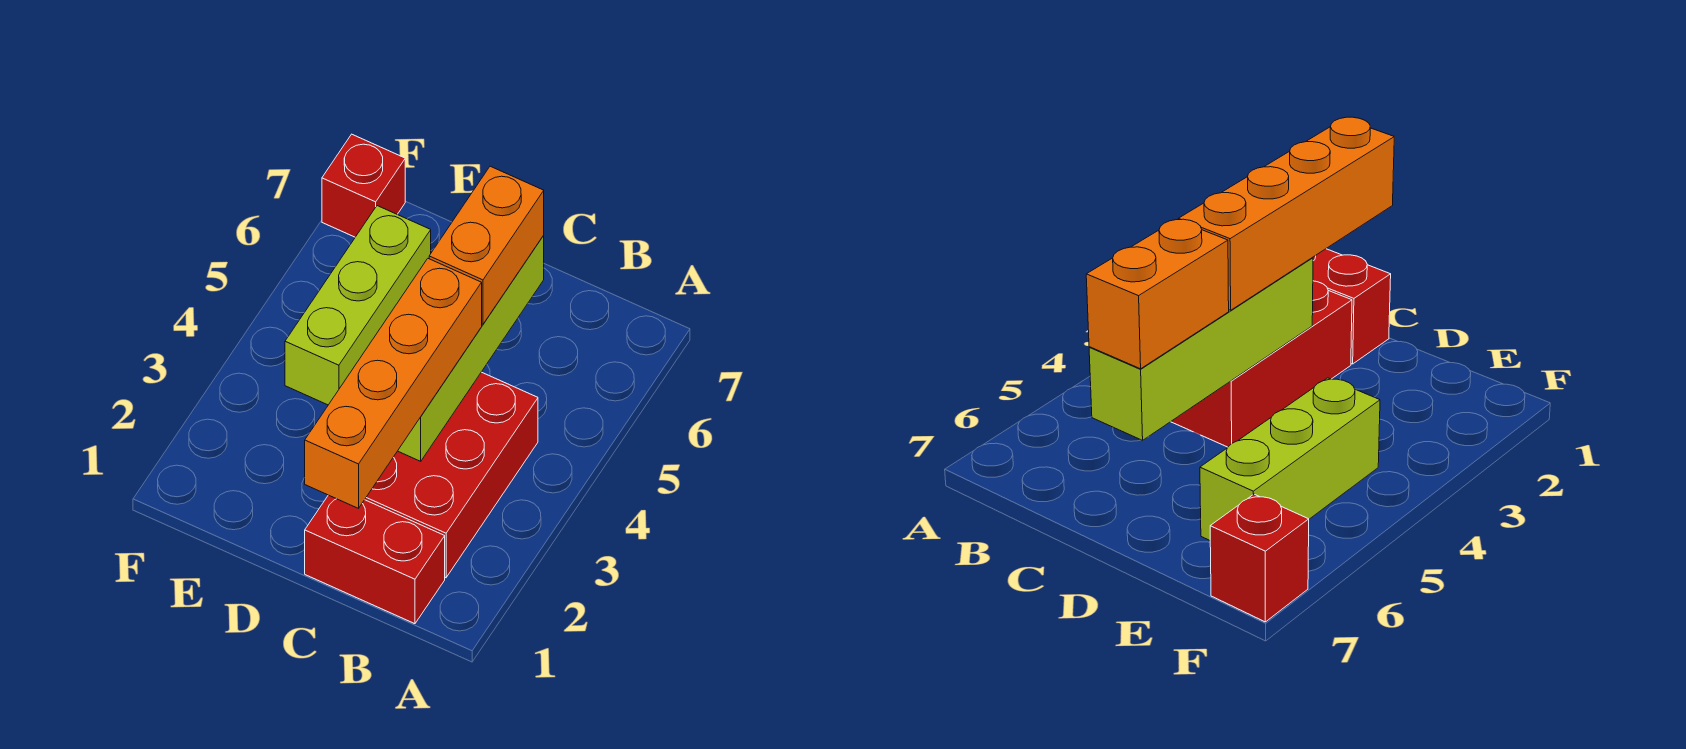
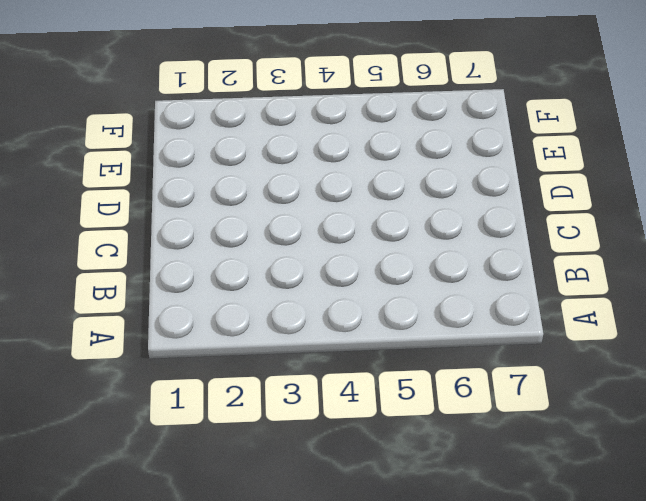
none -> red brick B1:C1 level 1
none -> red brick B2:C4 level 1

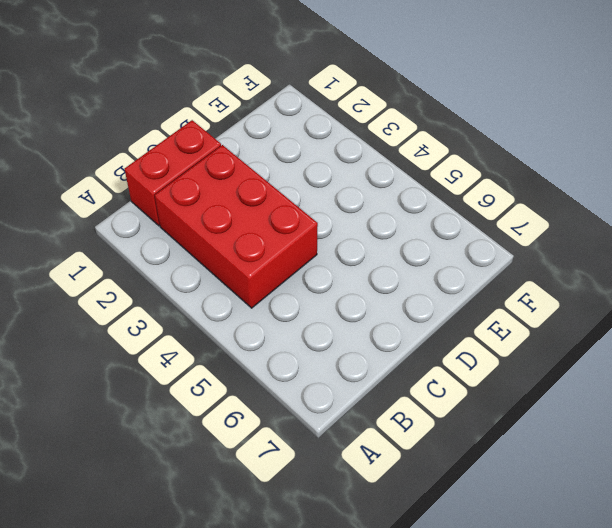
none -> lime brick E4:E6 level 1
none -> red brick F7 level 1

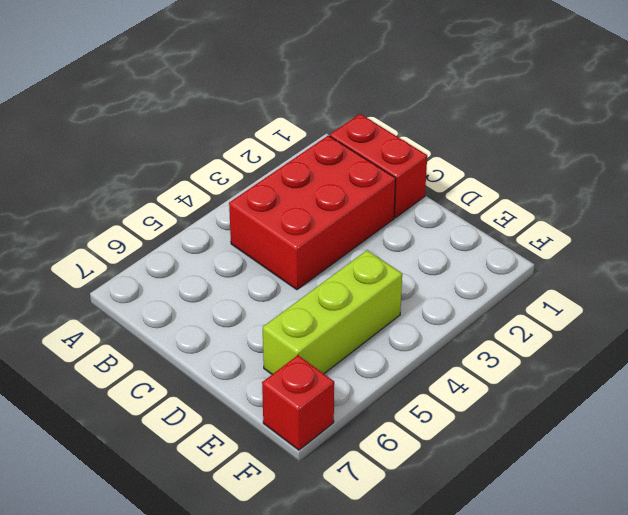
none -> lime brick C3:C6 level 2
none -> orange brick C1:C4 level 3

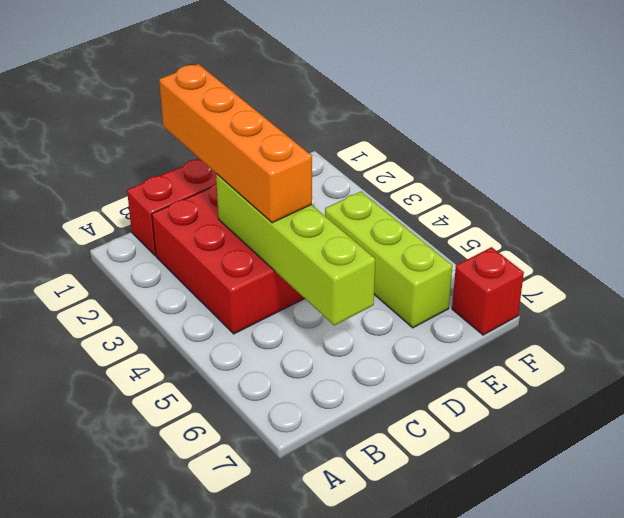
none -> orange brick C5:C6 level 3

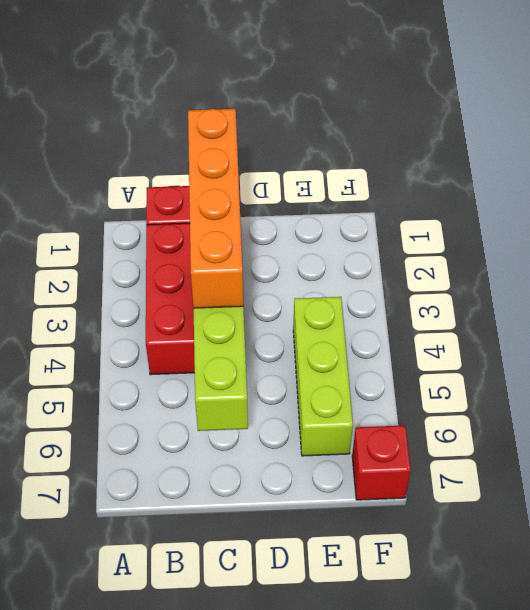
none -> orange brick C5:C6 level 3

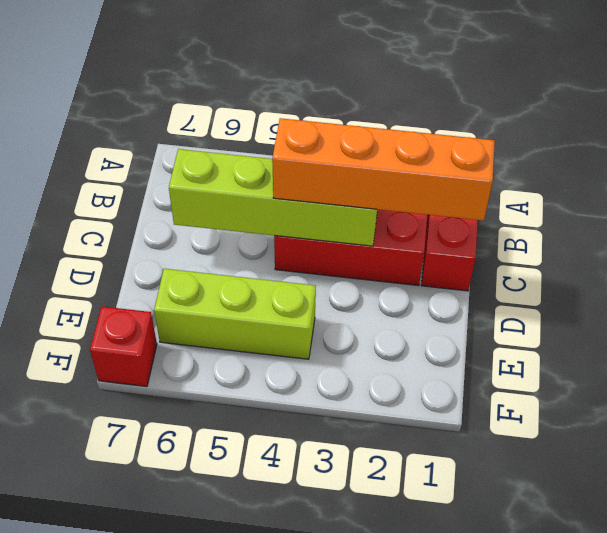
none -> orange brick C5:C6 level 3

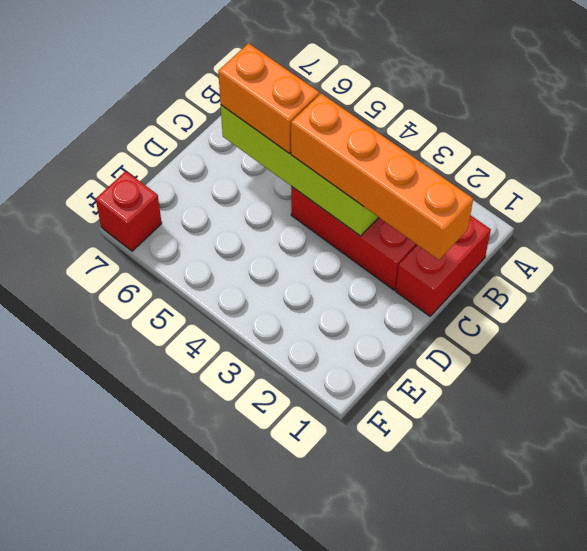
none -> lime brick E4:E6 level 1

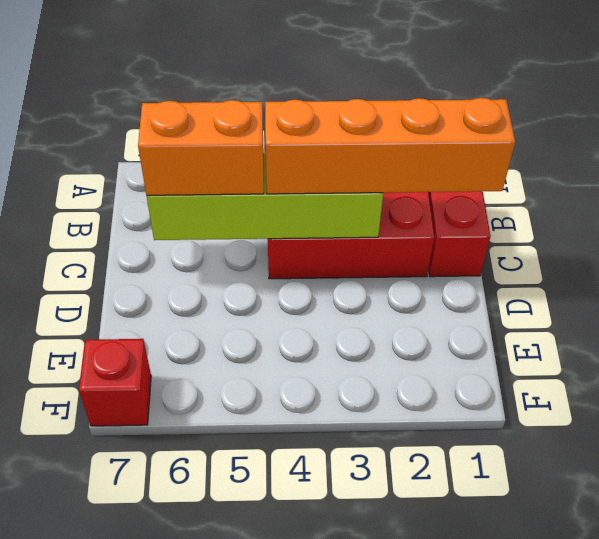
none -> lime brick E4:E6 level 1

